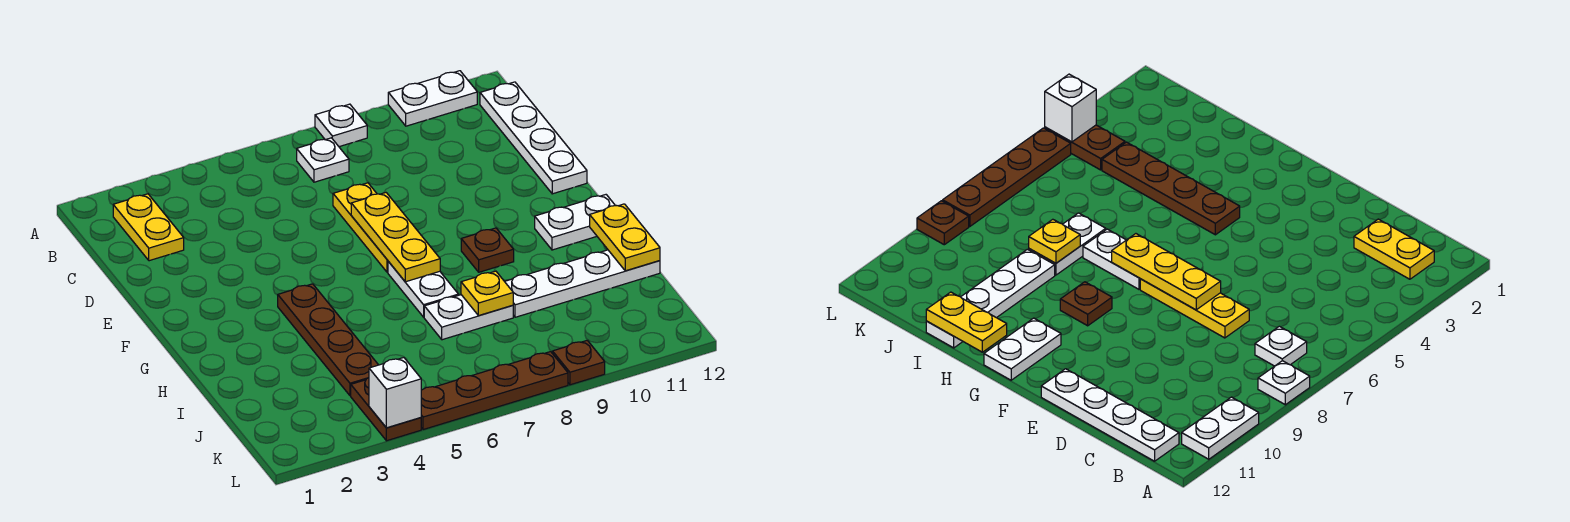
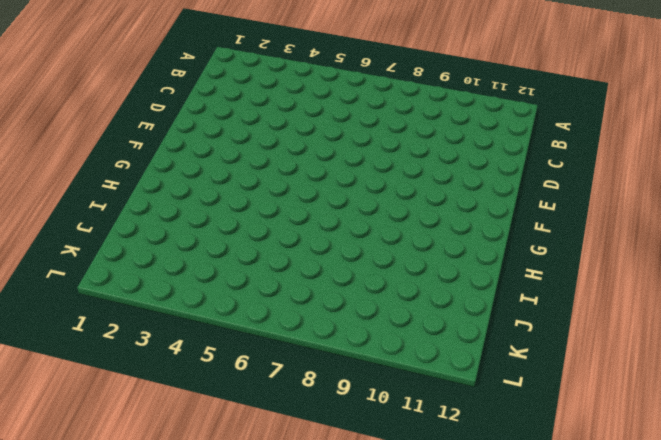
none -> white plate A8 level 1
none -> white plate A10:A11 level 1
none -> yellow plate B2:C2 level 1

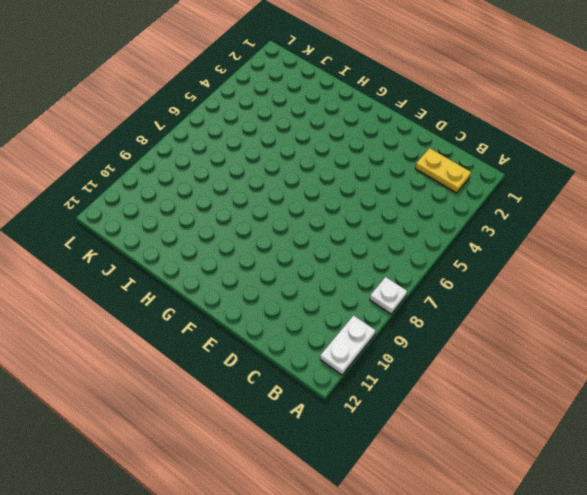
none -> white plate B7 level 1
none -> white plate B12:E12 level 1
none -> yellow plate D7:F7 level 1

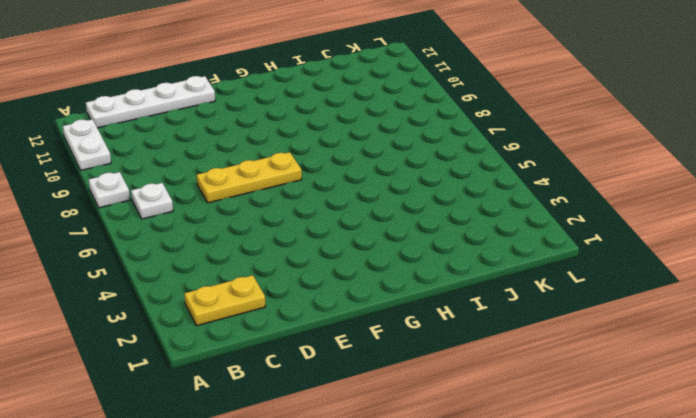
none -> brown plate G4:J4 level 1
none -> white plate G7:H7 level 1
none -> brown plate G9 level 1

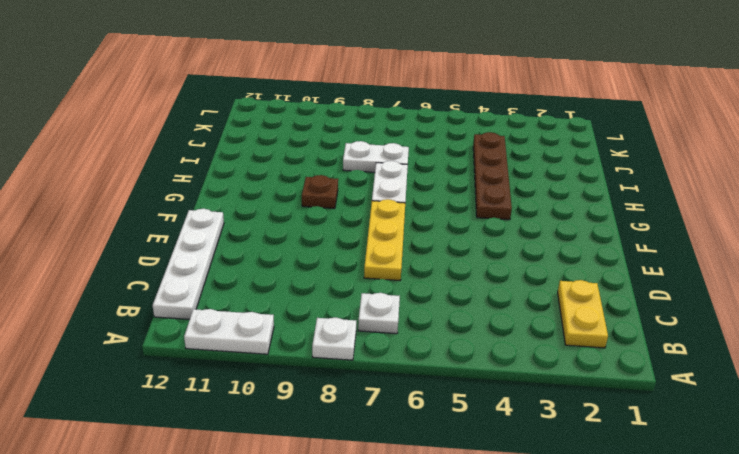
none -> white plate G11:G12 level 1
none -> white plate I9:I12 level 1
none -> brown plate K4:L4 level 1

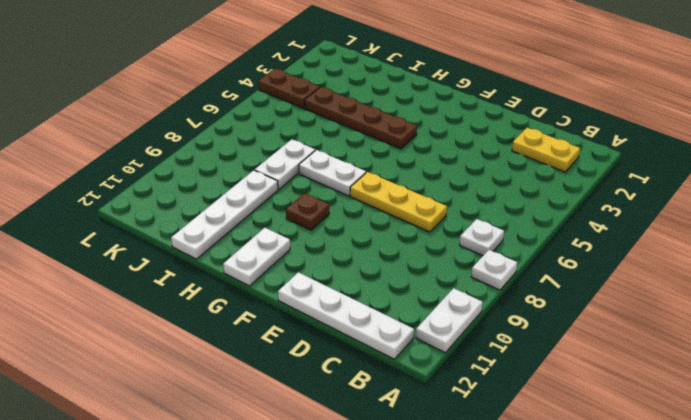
none -> brown plate L5:L8 level 1
none -> brown plate L9 level 1
none -> yellow plate E7:G7 level 2

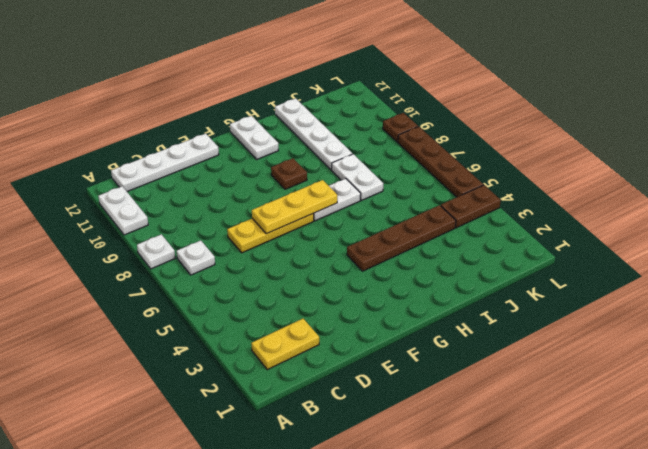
none -> yellow plate H12:I12 level 2
none -> yellow plate I8 level 2
none -> white brick L4 level 2

